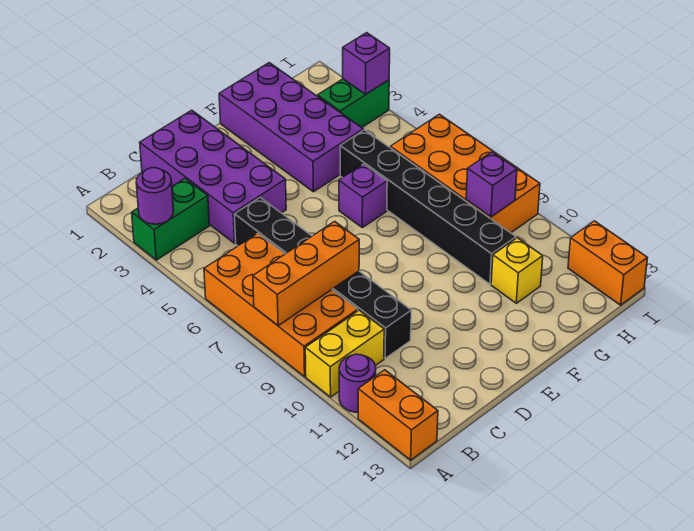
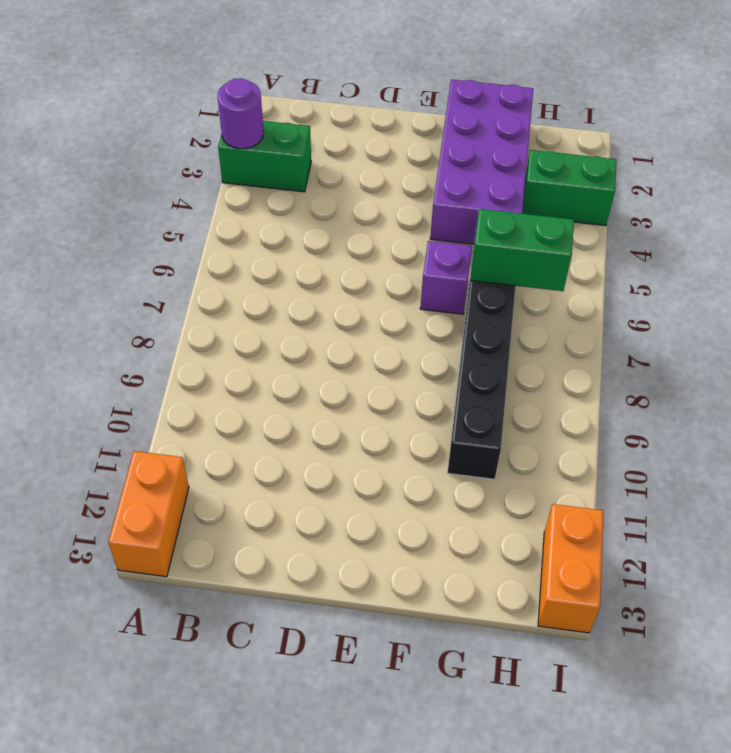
green brick G6:H6 level 2 -> none
none -> orange brick A6:B9 level 1
none -> yellow brick A10:B10 level 1
none -> purple round brick A11 level 1

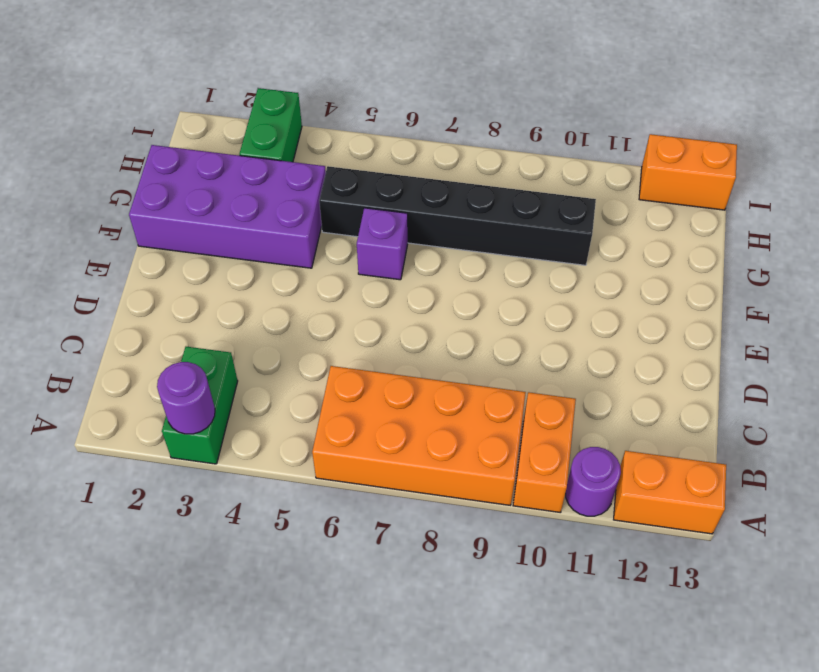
orange brick A10:B10 level 1 -> yellow brick A10:B10 level 1
none -> purple brick C1:D4 level 1
none -> black brick C5:C10 level 1
none -> yellow brick G11 level 1

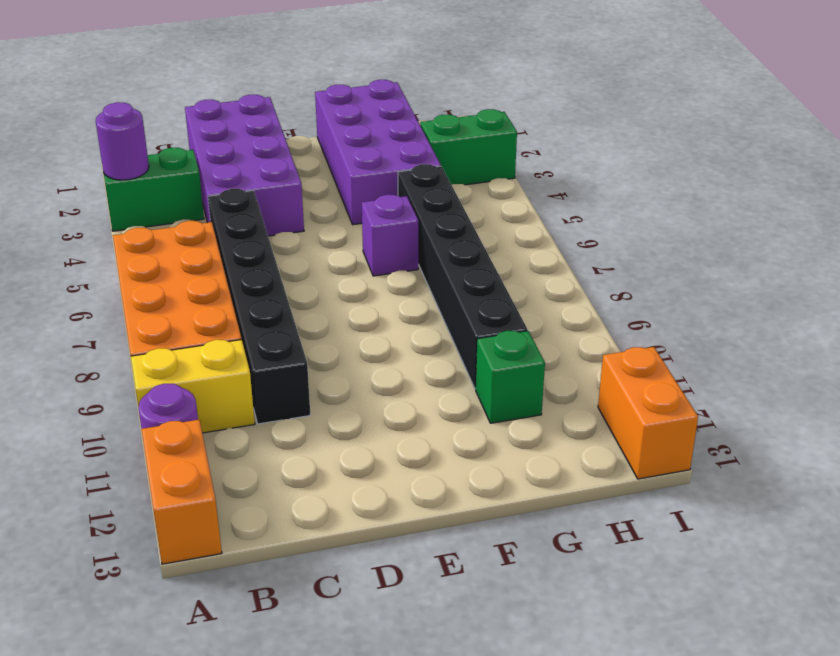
green brick G11 level 1 -> yellow brick G11 level 1
none -> orange brick H6:I9 level 1
none -> orange brick A8:C8 level 2
none -> purple brick H9 level 2

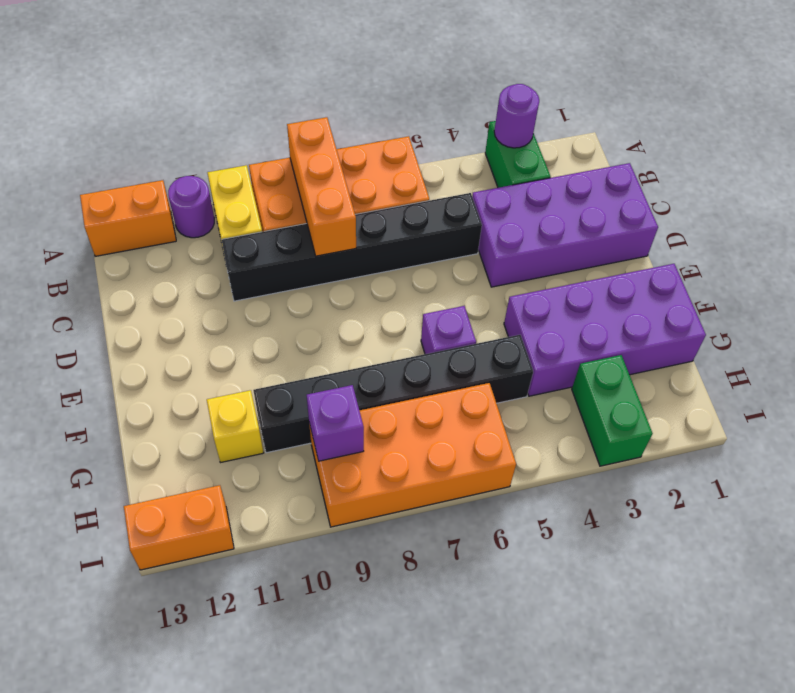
none -> purple brick I3 level 2

